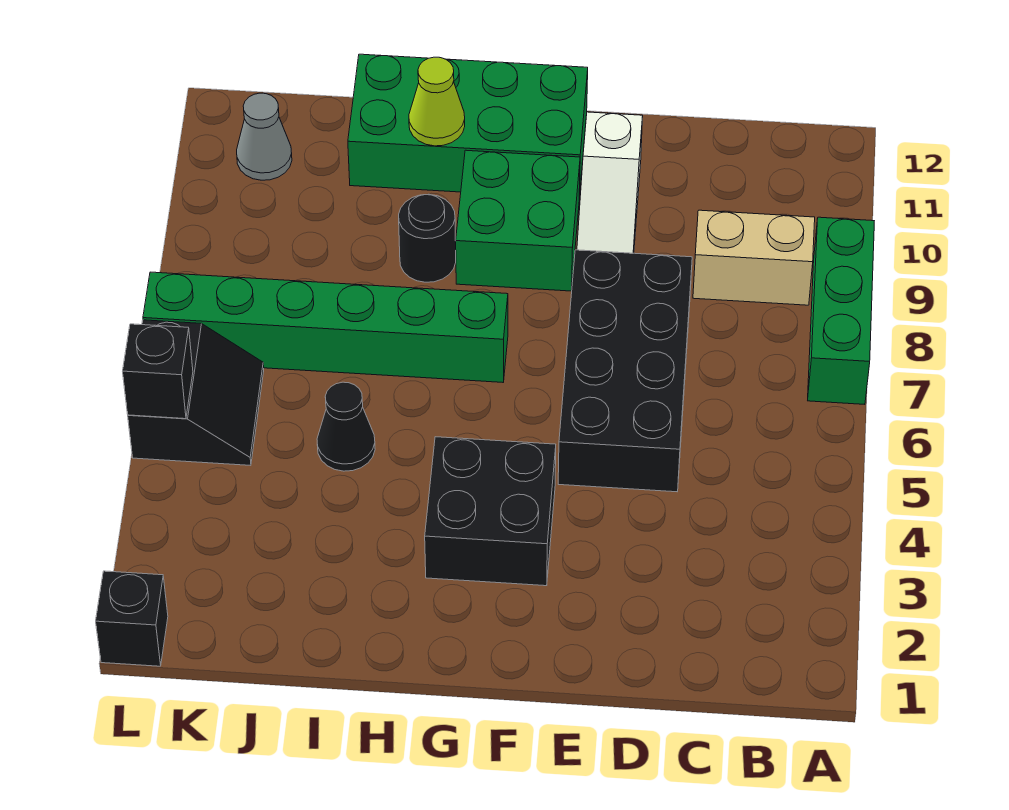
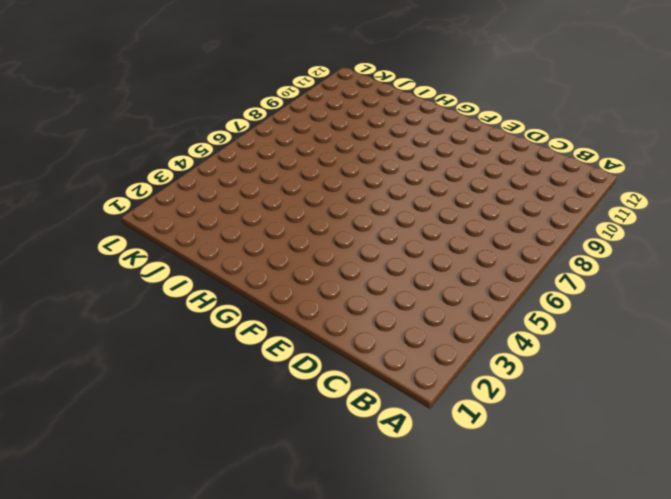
none -> green brick A7:A9 level 1
none -> tan brick B9:C9 level 1
none -> black brick D5:E8 level 1

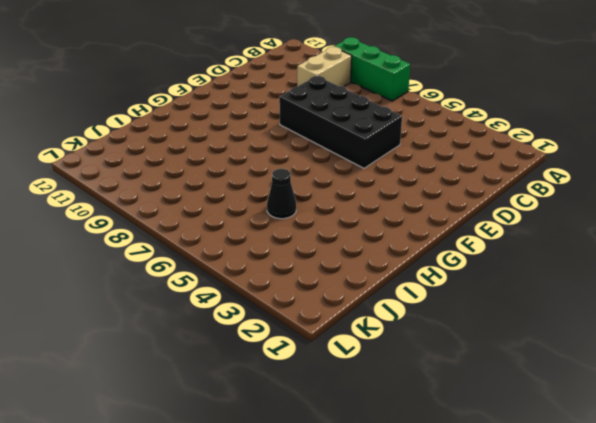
none -> white slope E9:E11 level 1 top 11
none -> black brick F3:G4 level 1
none -> green brick F9:G10 level 1

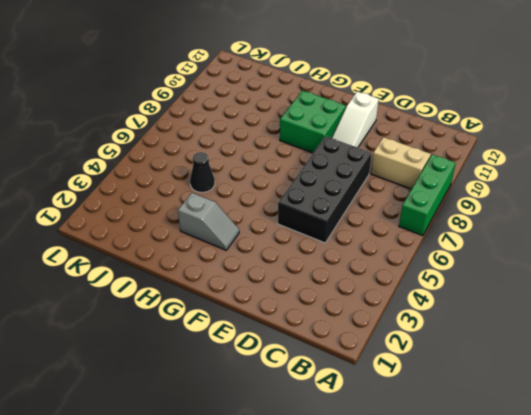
grey slope G3:H3 level 1 top H -> black brick F3:G4 level 1
none -> green brick F11:I12 level 1
none -> green brick G7:L7 level 1
none -> black round brick H9 level 1

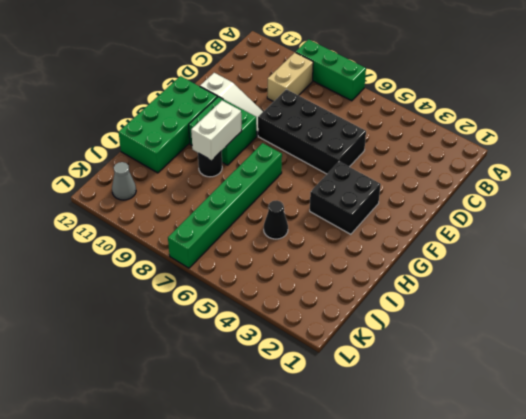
white brick G9:H9 level 2 -> none
none -> black slope K5:L6 level 1 top L
none -> black brick L1 level 1
none -> lime cone H11 level 2

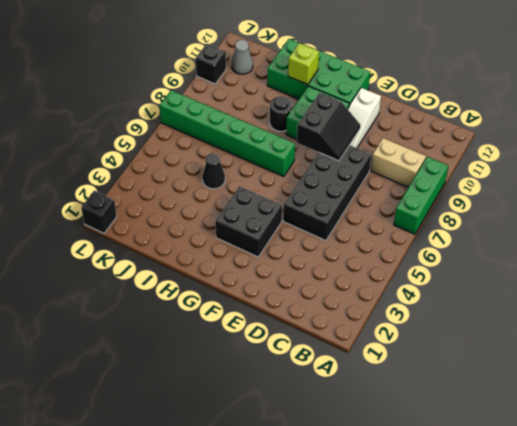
black slope E8:F9 level 2 top F -> black slope K5:L6 level 1 top L
lime brick H11 level 2 -> lime cone H11 level 2
black brick L10 level 1 -> black brick L5 level 2

